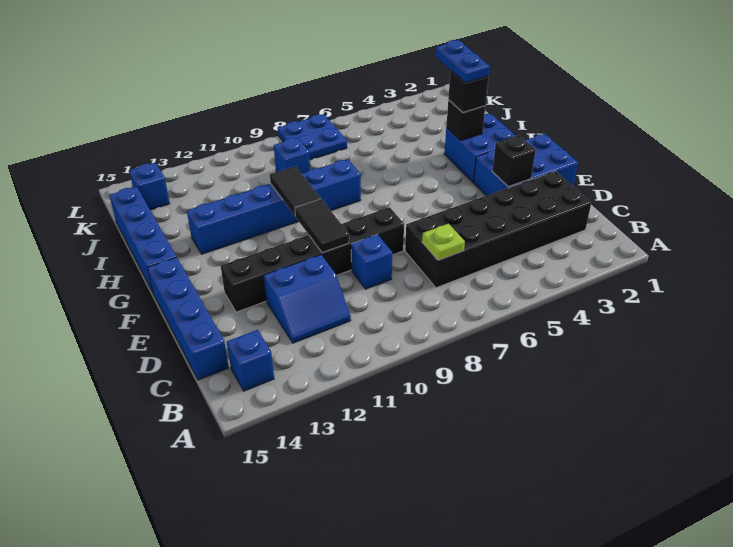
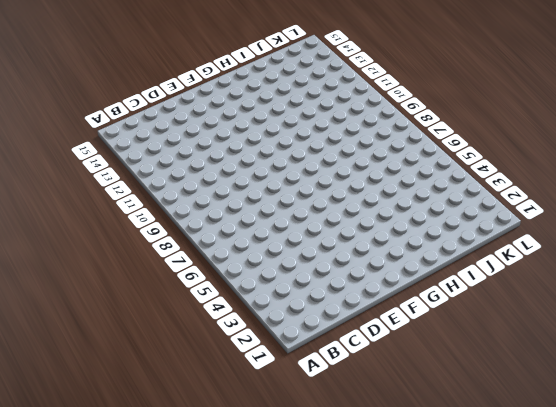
none -> blue brick B14 level 1
none -> black brick C2:D7 level 1
none -> blue slope C11:D12 level 1 top D

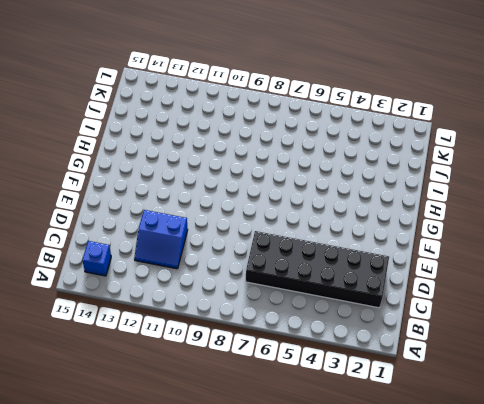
none -> blue brick C15:F15 level 1
none -> blue brick D9 level 1
none -> blue brick E1:F3 level 1

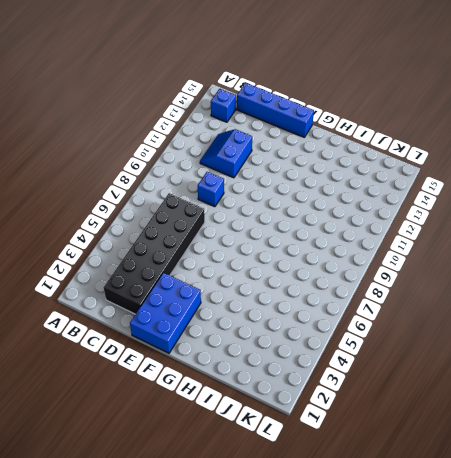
none -> black brick E8:E13 level 1
none -> blue brick G2:H3 level 1
none -> blue brick G15:J15 level 1

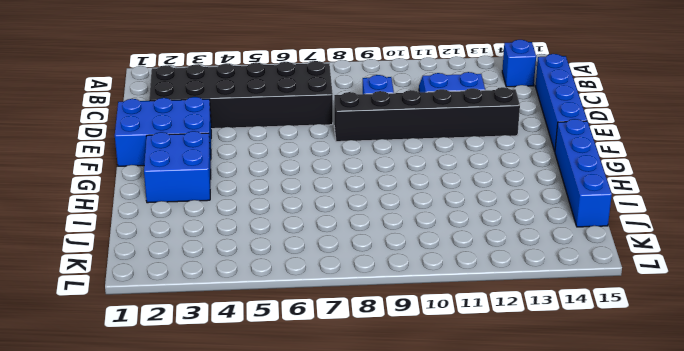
none -> blue brick H8:H13 level 1
none -> blue brick J9 level 1
none -> blue plate K7:L8 level 1

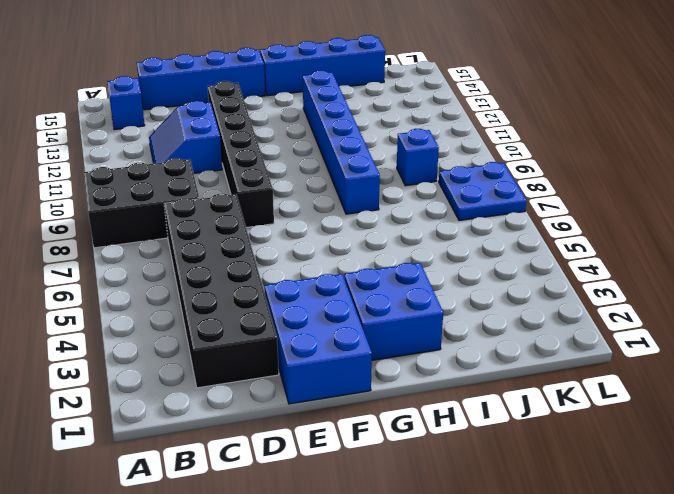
black brick A8:C9 level 1 -> none
none -> blue brick D9 level 1
none -> blue brick K14 level 1
none -> lime plate C7 level 2

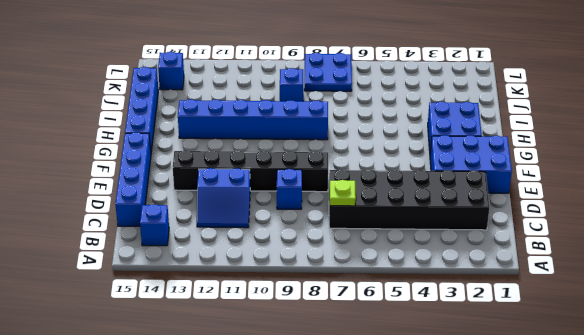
none -> black brick E3 level 2
none -> black tile E10:F10 level 2
none -> black tile G10:H10 level 2

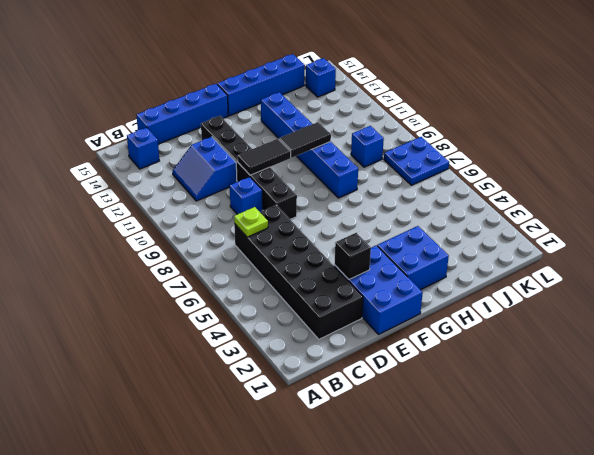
none -> black brick H3 level 2
none -> black brick H3 level 3
none -> blue plate H3:I3 level 4

